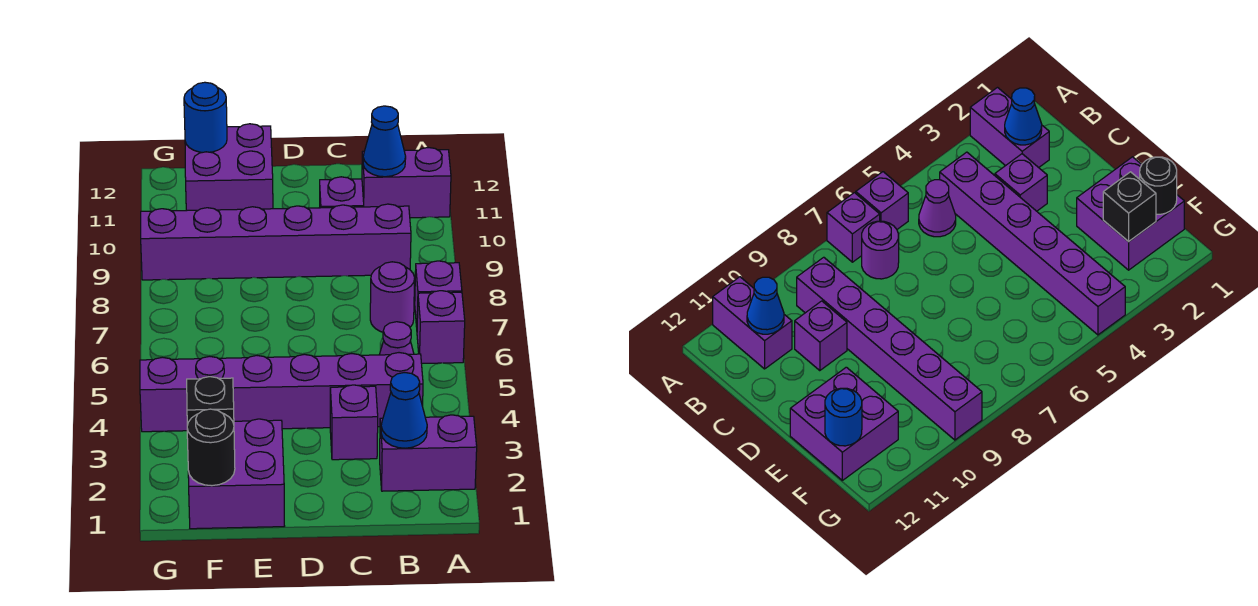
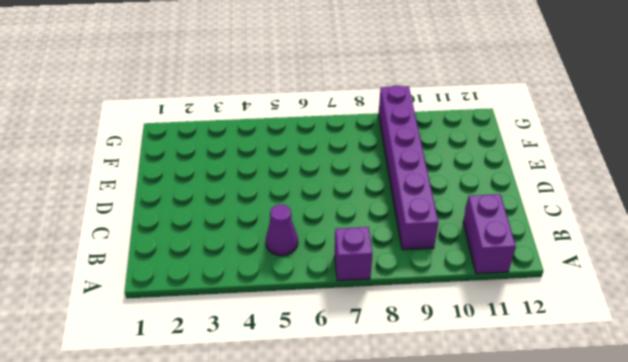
none -> purple brick A2:B2 level 1
none -> purple brick A6 level 1
none -> purple brick B4:G4 level 1

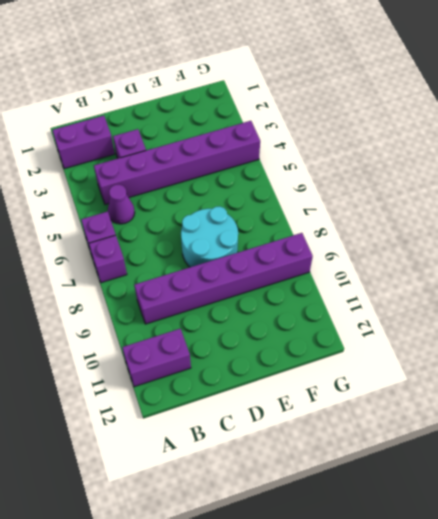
cyan round brick D7:E8 level 1 -> none
none -> purple round brick B7 level 1
none -> purple brick C10 level 1
none -> purple brick E1:F2 level 1

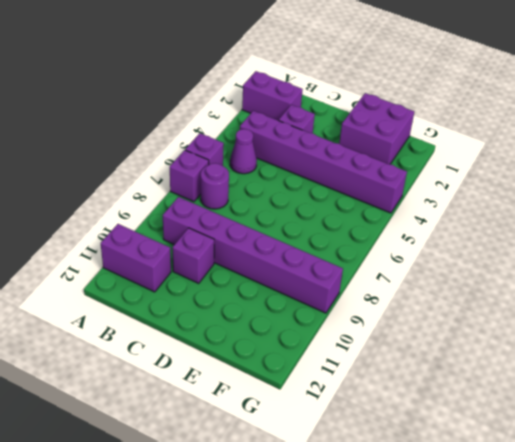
none -> purple brick E11:F12 level 1
none -> blue cone B2 level 2
none -> blue cone B11 level 2

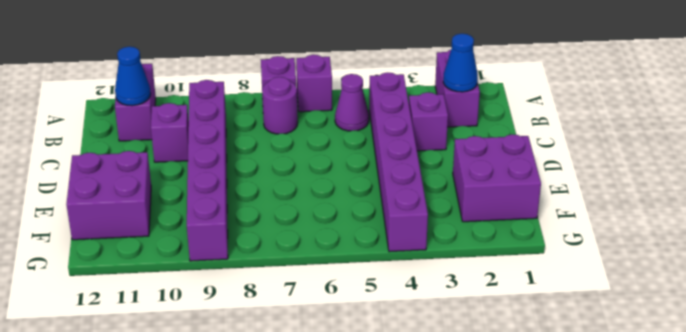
none -> black round brick F1 level 2
none -> black brick F2 level 2
none -> blue round brick F12 level 2

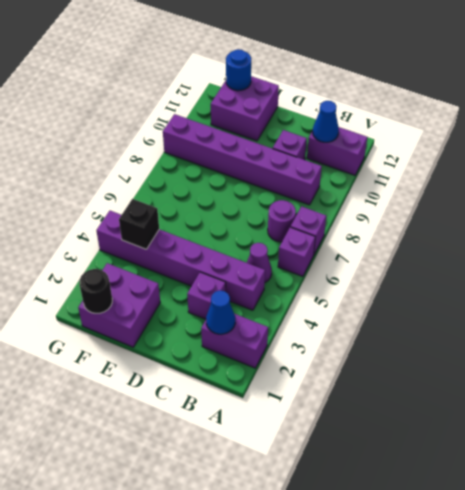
black brick F4 level 2 -> black brick F2 level 2

